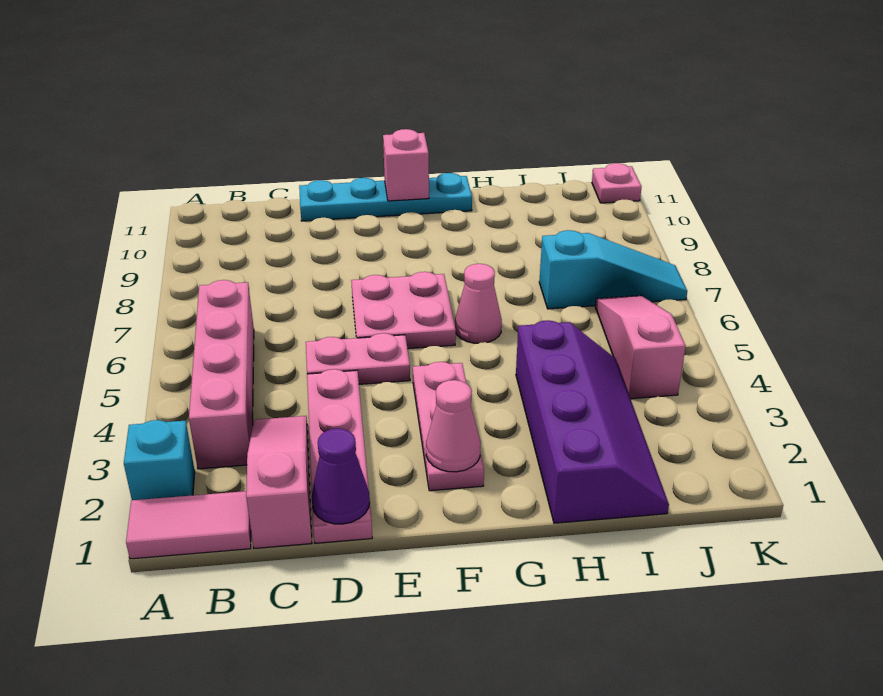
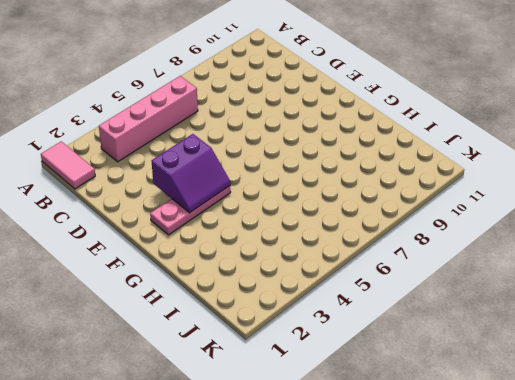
purple slope E3:F4 level 2 top E -> none
none -> cyan brick A2 level 1
none -> pink slope C1:C3 level 1 top 1
none -> pink plate D1:D4 level 1

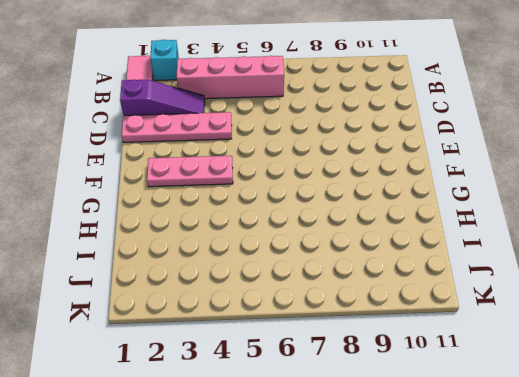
purple slope C1:C3 level 1 top 1 -> pink slope C1:C3 level 1 top 1
none -> pink plate D5:E5 level 1
none -> cyan plate D11:G11 level 1
none -> pink plate E6:F7 level 1

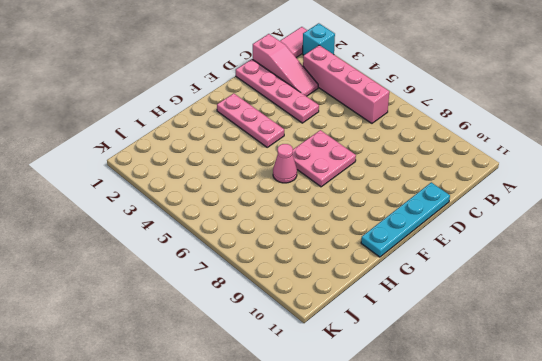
none -> pink plate D5:E5 level 1
none -> purple slope H1:I4 level 1 top H
none -> cyan slope I7:K7 level 1 top I

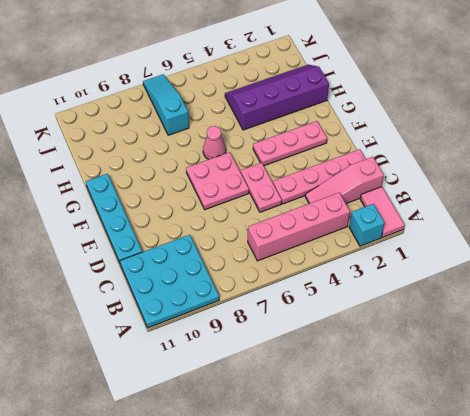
cyan plate A9:C11 level 1 -> none
none -> pink slope J4:J6 level 1 top 4
none -> pink plate K11 level 1
none -> purple cone D1 level 2

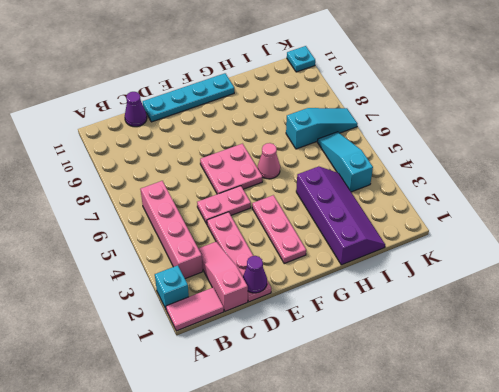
purple cone C11 level 1 -> none
cyan slope J4:J6 level 1 top 4 -> pink slope J4:J6 level 1 top 4
cyan plate K11 level 1 -> pink plate K11 level 1
none -> pink cone F2 level 2
none -> pink brick F11 level 2

